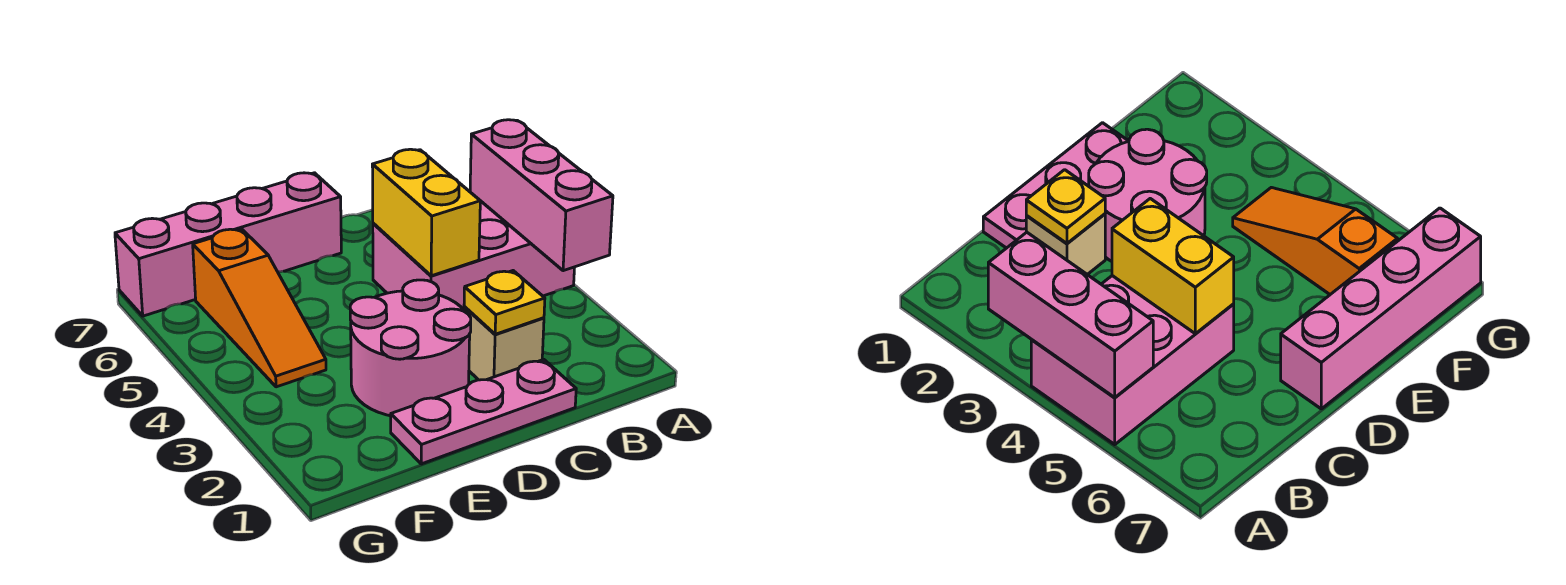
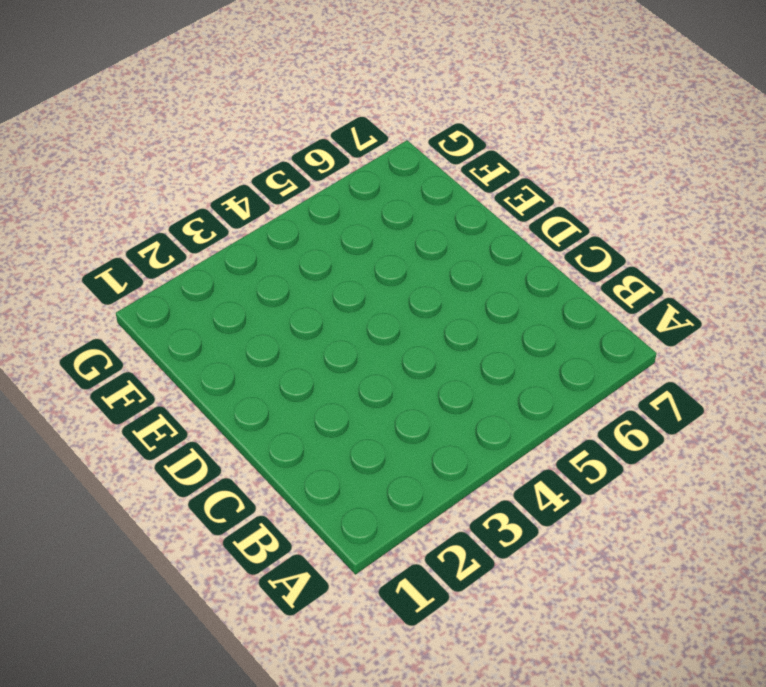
none -> pink brick A4:C5 level 1
none -> pink plate C1:E1 level 1

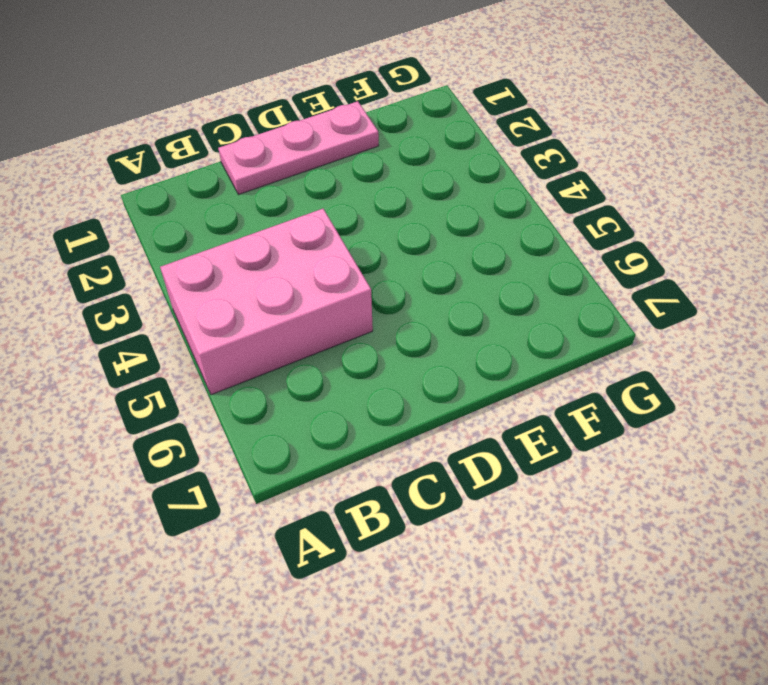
none -> tan brick C2 level 1
none -> pink round brick D2:E3 level 1

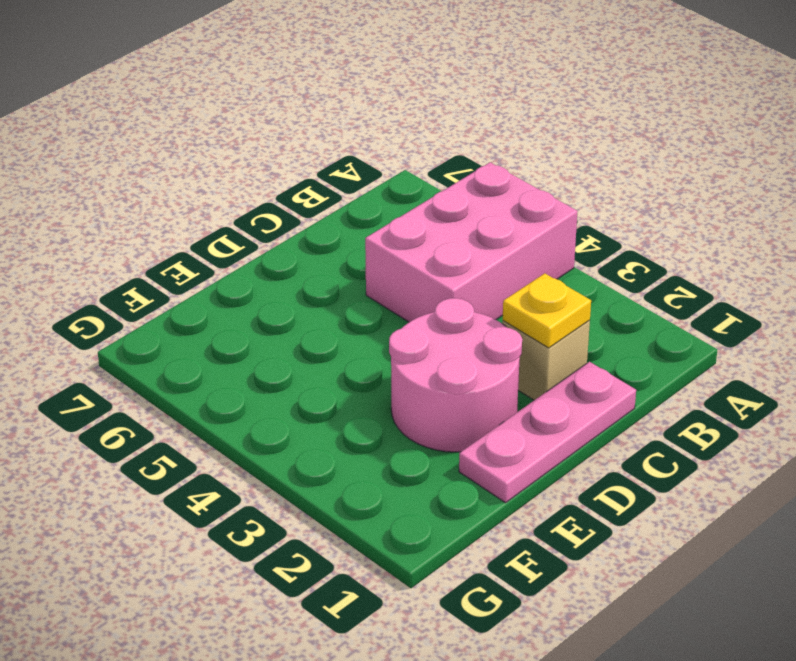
none -> pink brick D7:G7 level 1
none -> orange slope F4:F6 level 1 top 6

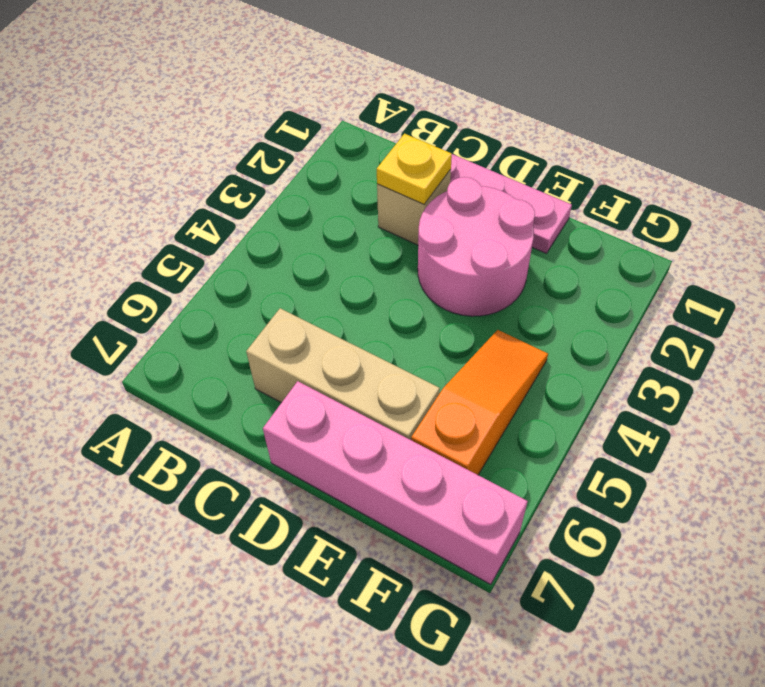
tan brick C6:E6 level 1 -> none
none -> pink brick A4:C5 level 1
none -> pink brick A3:A5 level 2

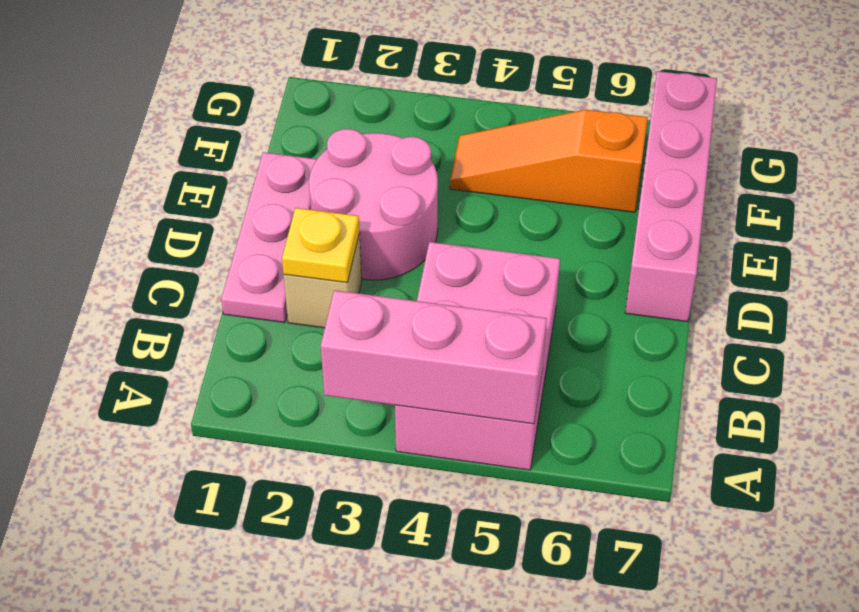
none -> yellow brick C4:C5 level 2

